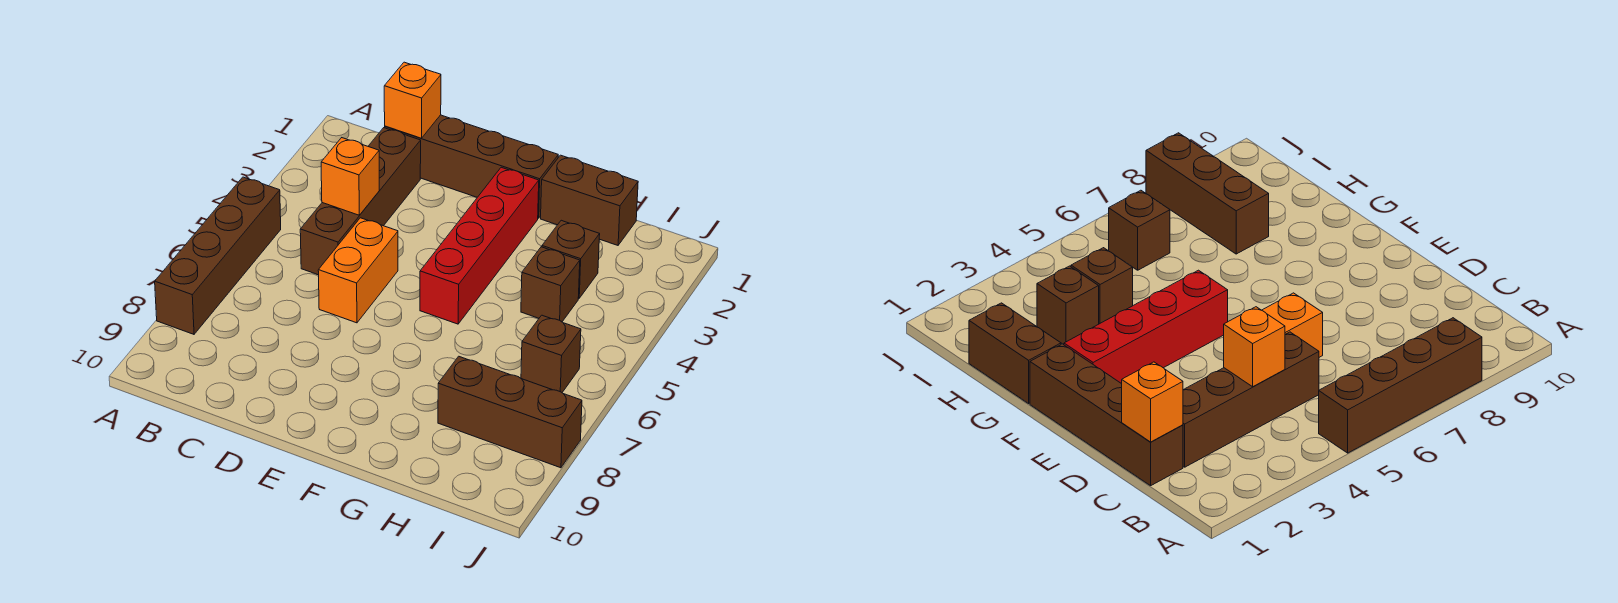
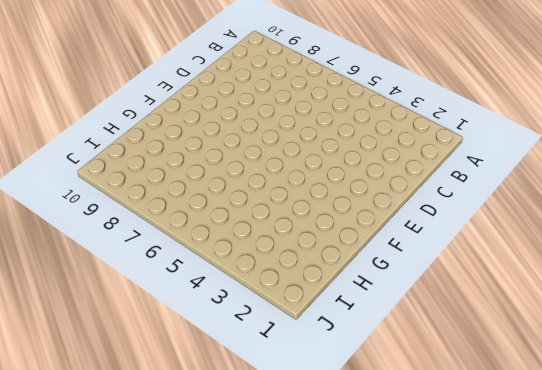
none -> brown brick A5:A8 level 1
none -> brown brick C1:F1 level 1
none -> brown brick C2:C5 level 1

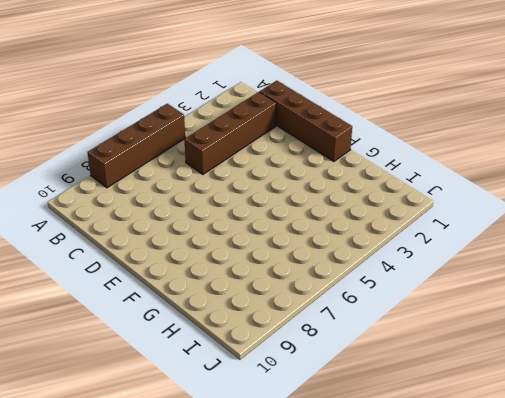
none -> orange brick D5:D6 level 1
none -> red brick F2:F5 level 1
none -> brown brick G1:H1 level 1

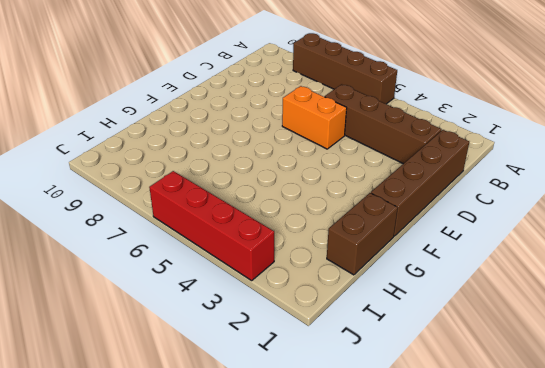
red brick J3:J6 level 1 -> red brick F2:F5 level 1
none -> brown brick H3 level 1
none -> brown brick H4 level 1
none -> brown brick H8:J8 level 1

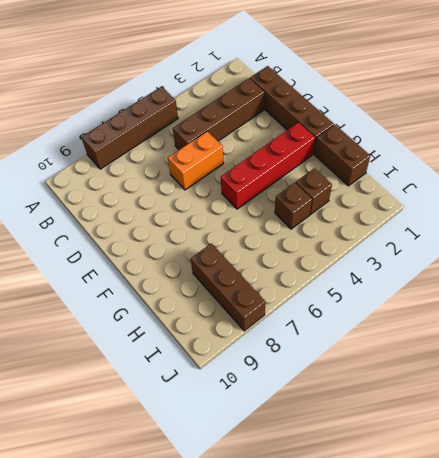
none -> brown brick I6 level 1
none -> orange brick C1 level 2
none -> orange brick C4 level 2

